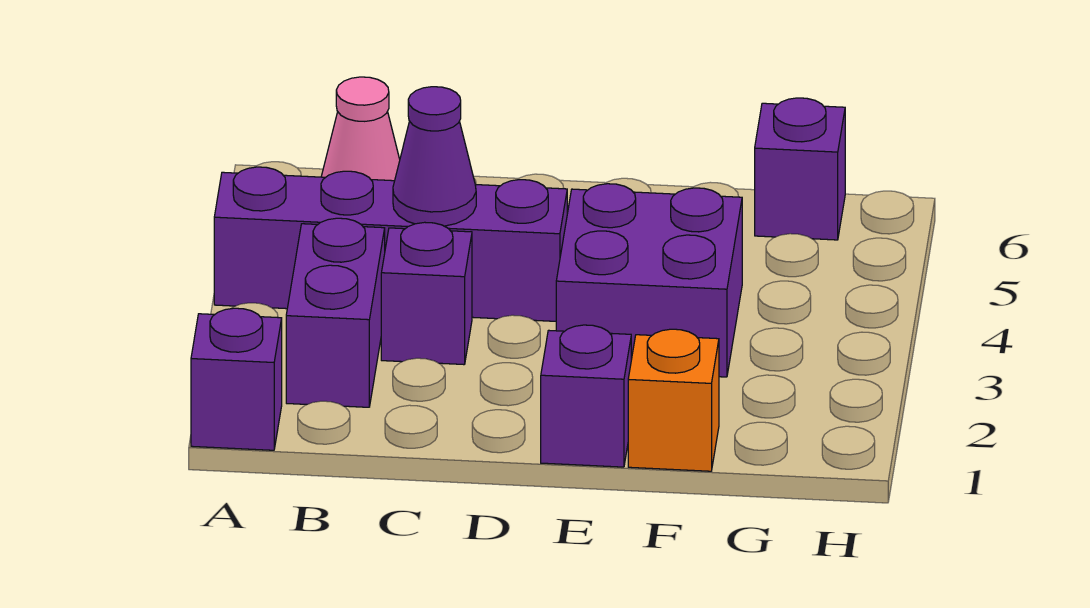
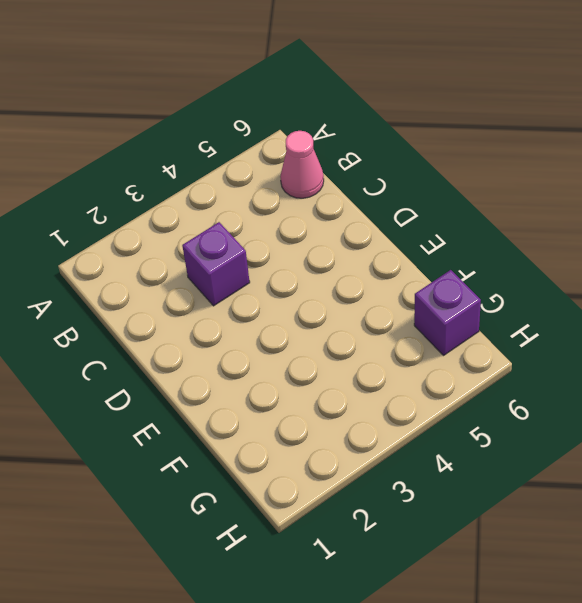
none -> purple brick A1 level 1
none -> purple brick A4:D4 level 1

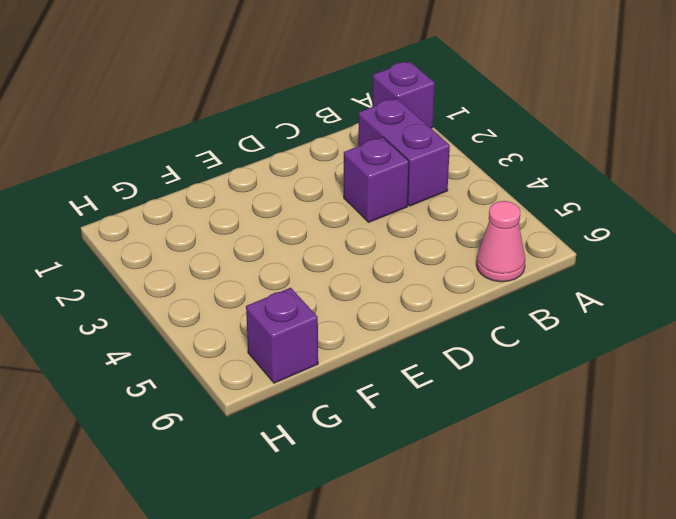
none -> purple brick A4:D4 level 1
none -> purple brick E1 level 1

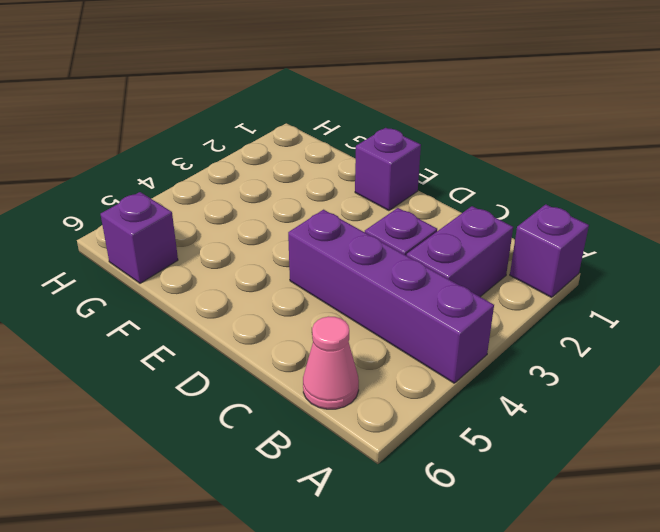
none -> purple brick E3:F4 level 1
none -> orange brick F1 level 1

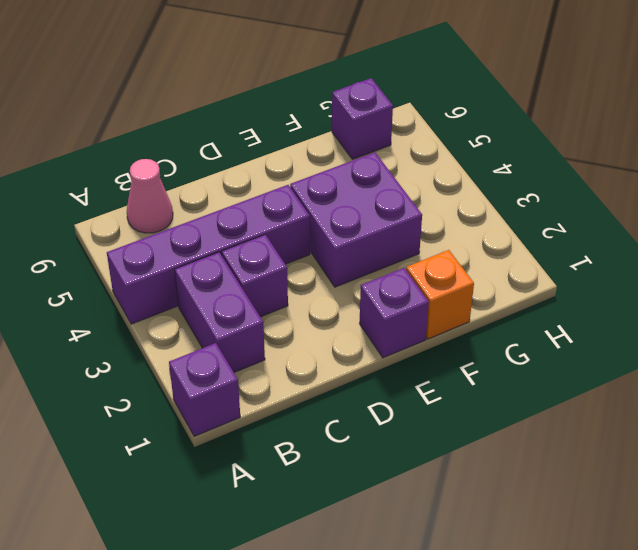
none -> purple cone C4 level 2

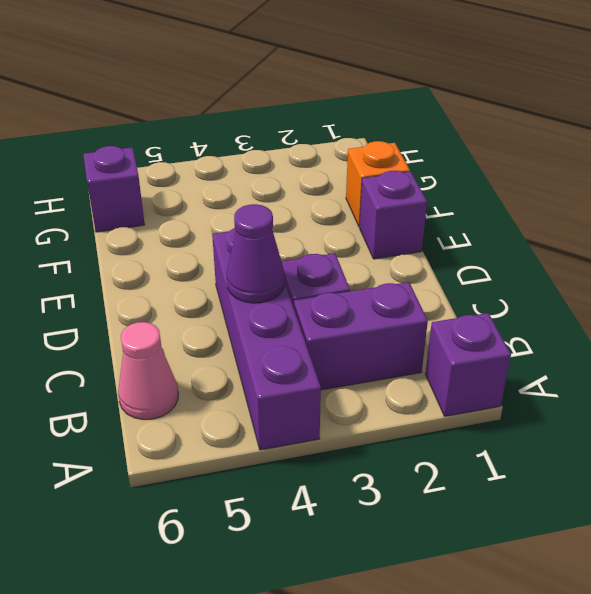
none -> purple brick E3:F4 level 1

